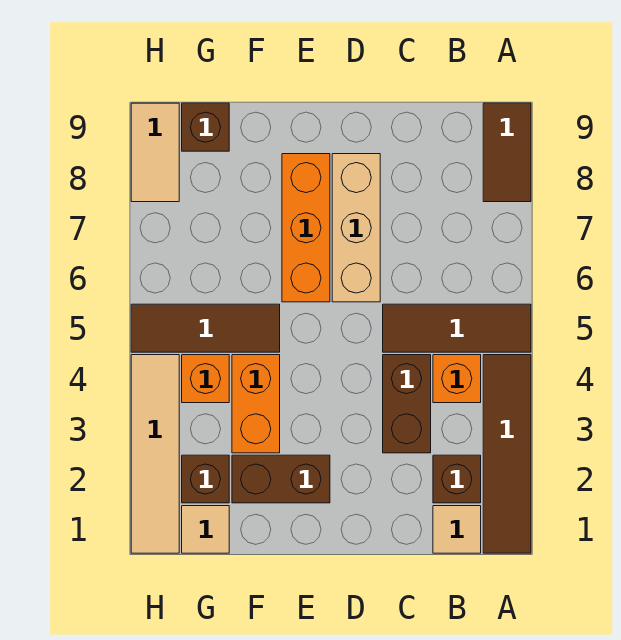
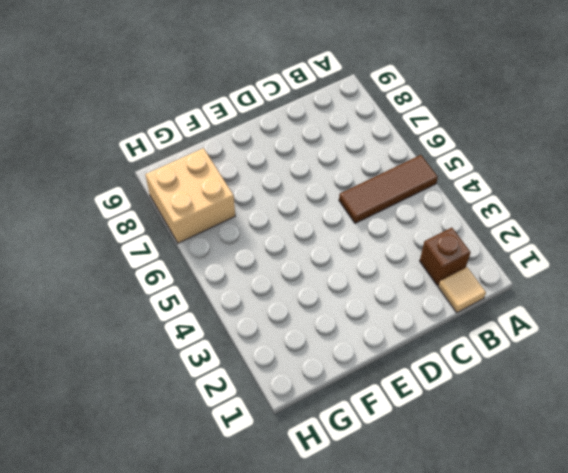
tan brick G7:H8 level 1 -> tan tile H8:H9 level 1
none -> brown tile A1:A4 level 1
none -> brown tile A8:A9 level 1
none -> orange brick B4 level 1

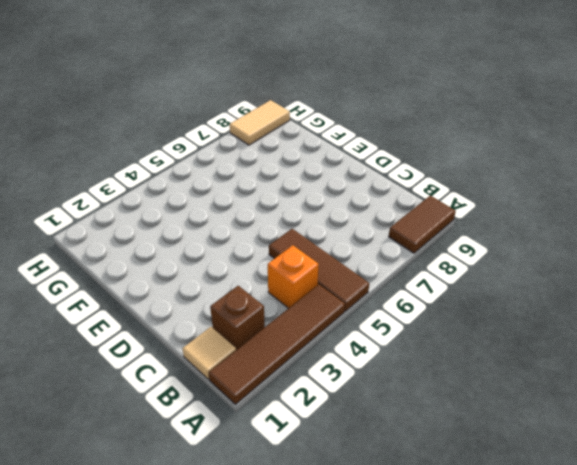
none -> brown brick C3:C4 level 1
none -> tan brick D6:D8 level 1
none -> brown brick E2:F2 level 1

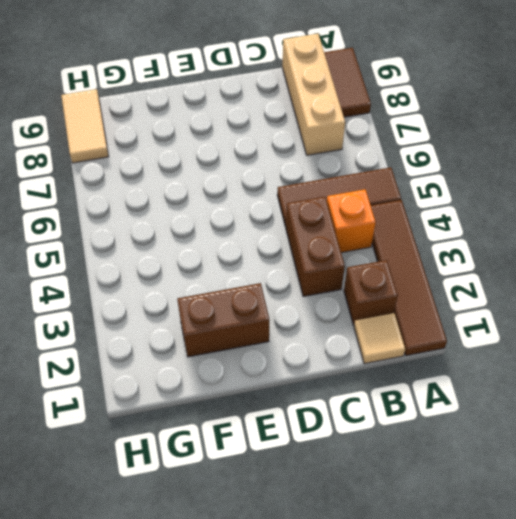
tan brick B7:B9 level 1 -> tan brick D6:D8 level 1
none -> orange brick E6:E8 level 1
none -> orange brick F3:F4 level 1
none -> brown tile F5:H5 level 1

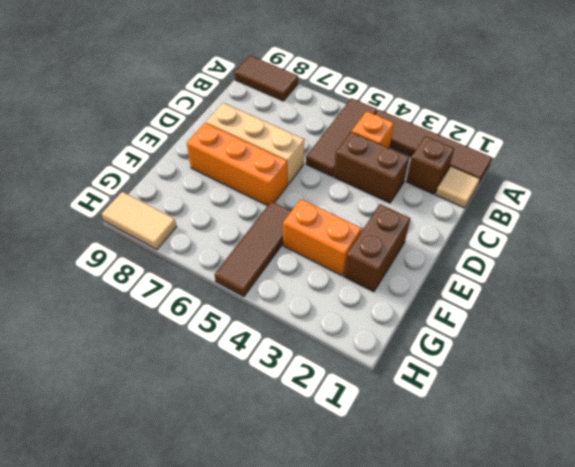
none -> tan tile G1 level 1
none -> brown brick G2 level 1
none -> orange brick G4 level 1

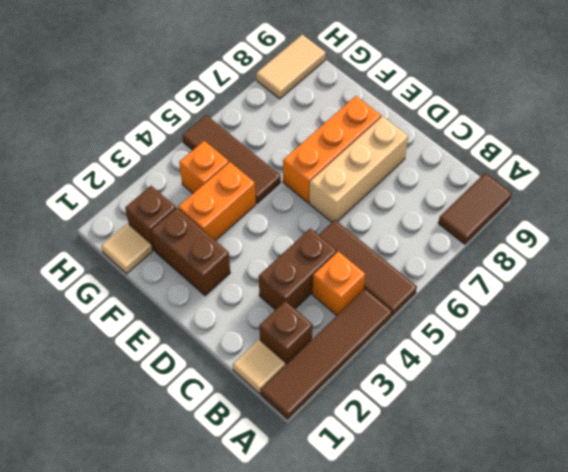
none -> brown brick G9 level 1
none -> tan tile H1:H4 level 1

